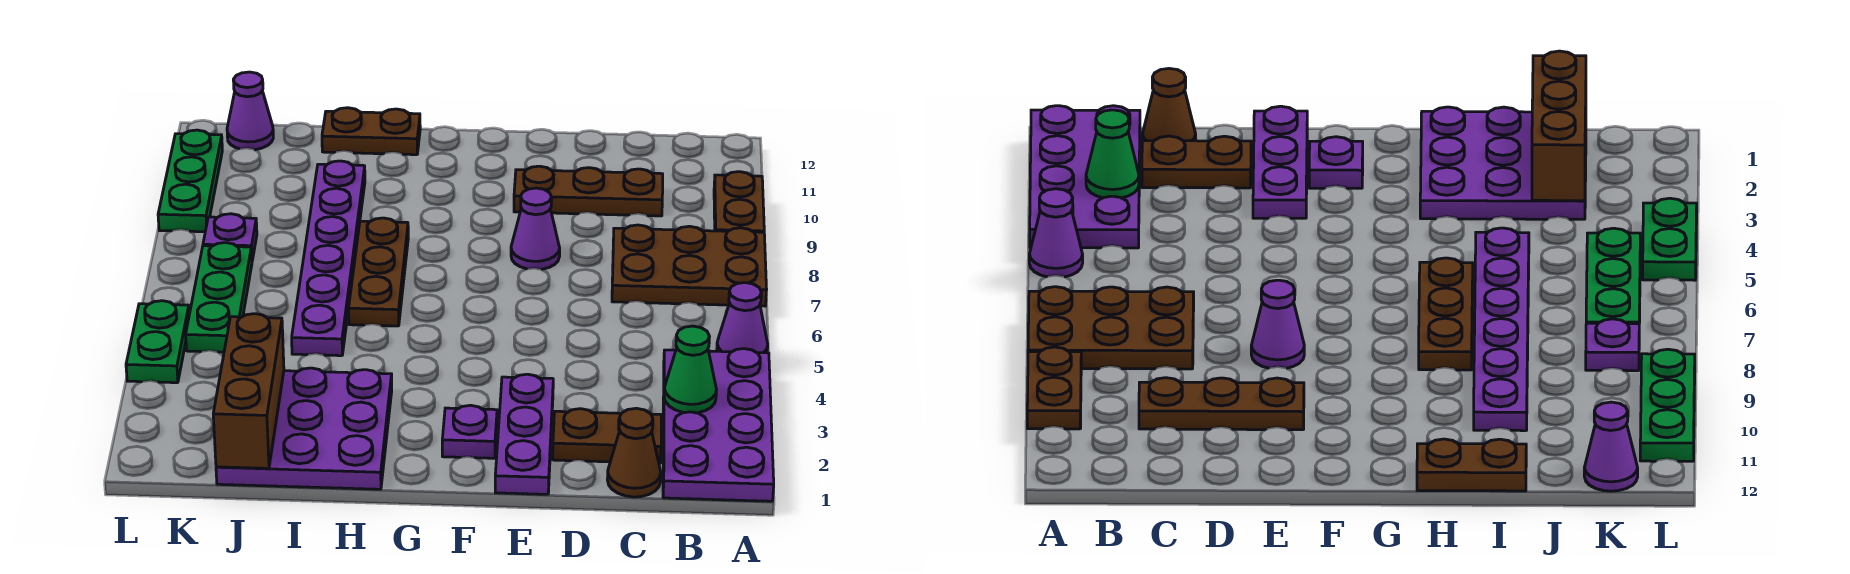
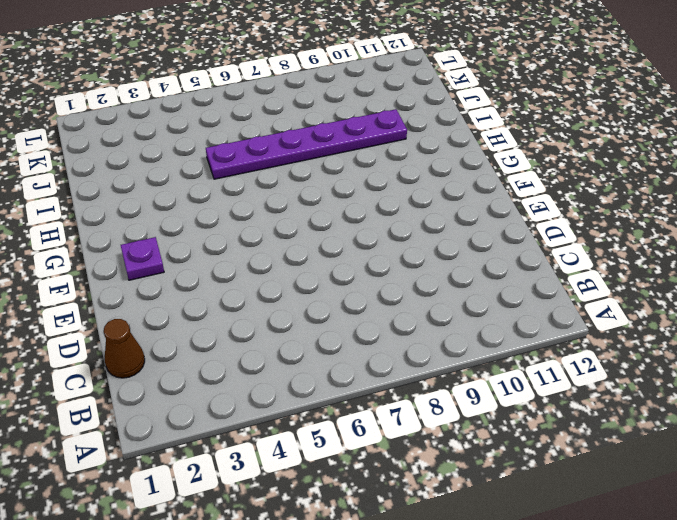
none -> purple plate A1:B4 level 1
none -> purple cone A5 level 1
none -> brown plate A7:C8 level 1

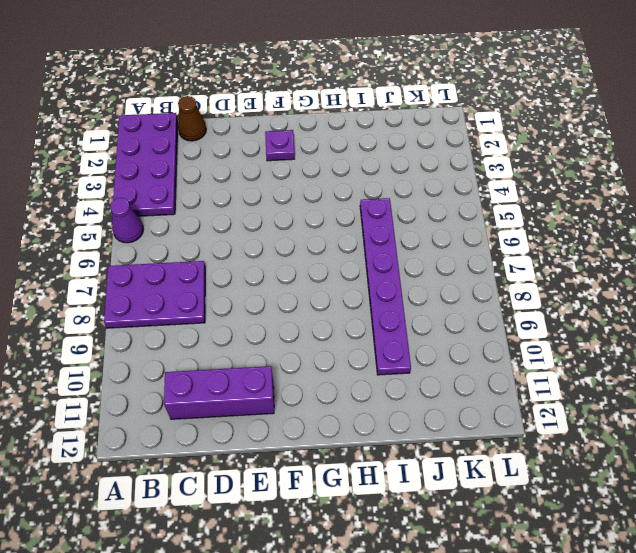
purple plate A7:C8 level 1 -> brown plate A7:C8 level 1
purple brick C11:E11 level 1 -> none
none -> brown plate A9:A10 level 1
none -> brown plate C2:D2 level 1
none -> brown plate C10:E10 level 1

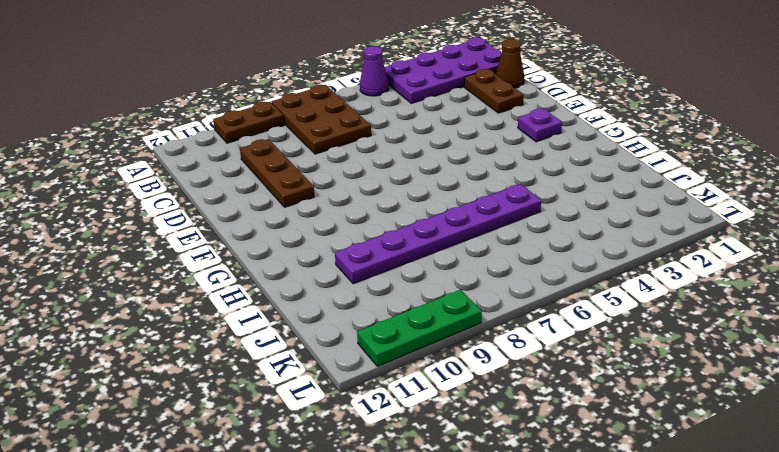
none -> purple plate E1:E3 level 1
none -> purple cone E8 level 1
none -> purple plate H1:J3 level 1

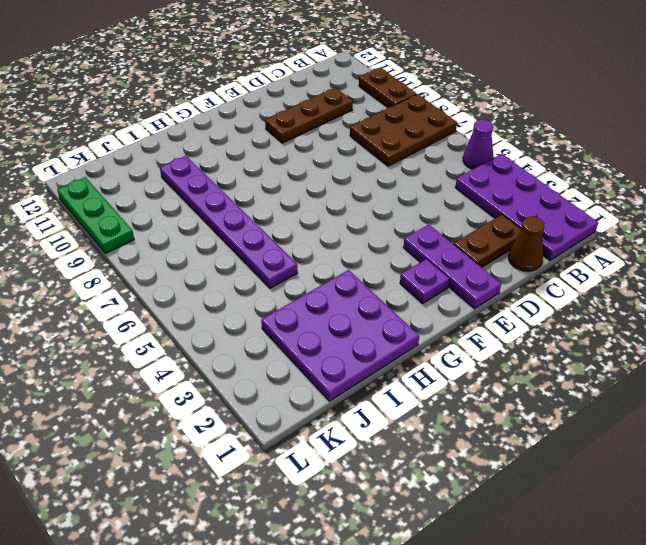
none -> purple cone E8 level 1
none -> brown plate H6:H8 level 1
none -> brown plate H12:I12 level 1

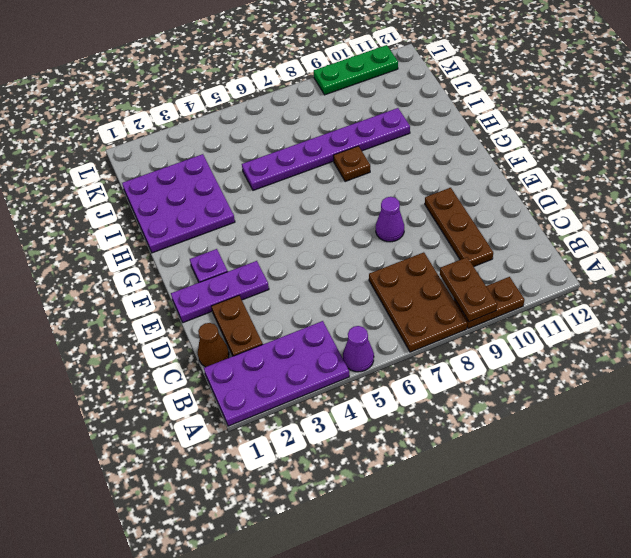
brown plate A9:B9 level 2 -> brown plate H12:I12 level 1
brown plate H8 level 1 -> brown plate H6:H8 level 1
none -> green plate K5:K7 level 1
none -> purple plate K8 level 1
none -> purple cone K12 level 1

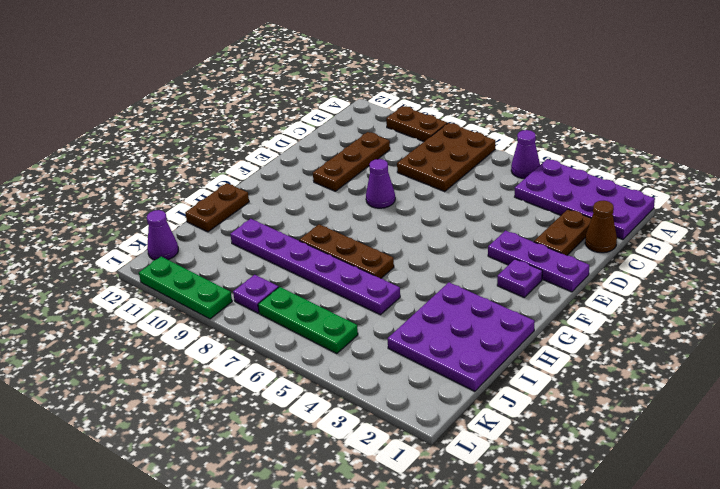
none -> green plate L4:L5 level 1
none -> green cone B3 level 2
none -> brown brick J1:J3 level 2

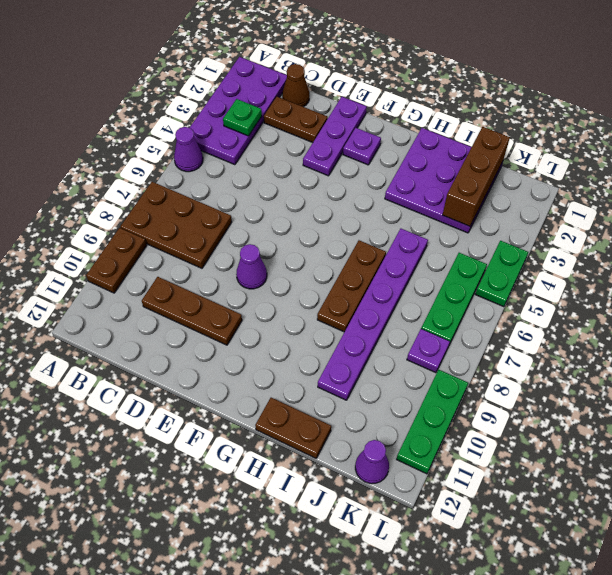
green plate B3 level 2 -> green cone B3 level 2

